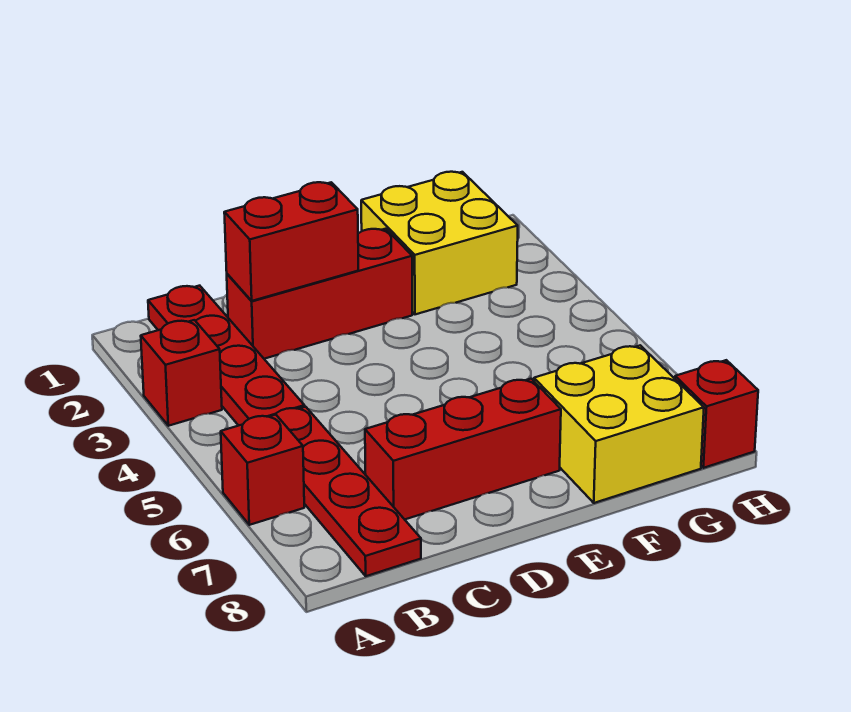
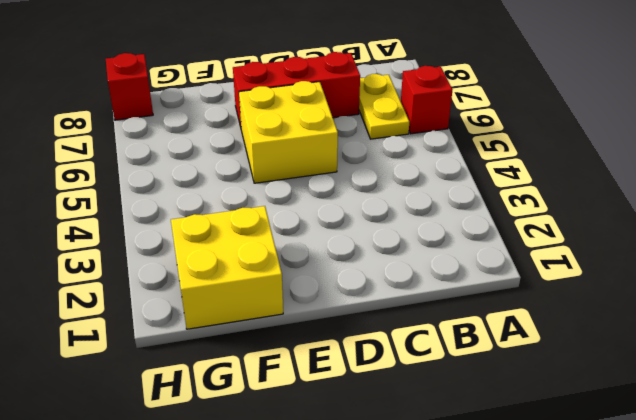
yellow plate B6:B7 level 1 -> red plate B5:B8 level 1
yellow brick D5:E6 level 1 -> yellow brick F7:G8 level 1
none -> red brick A3 level 1
none -> red plate B1:B4 level 1

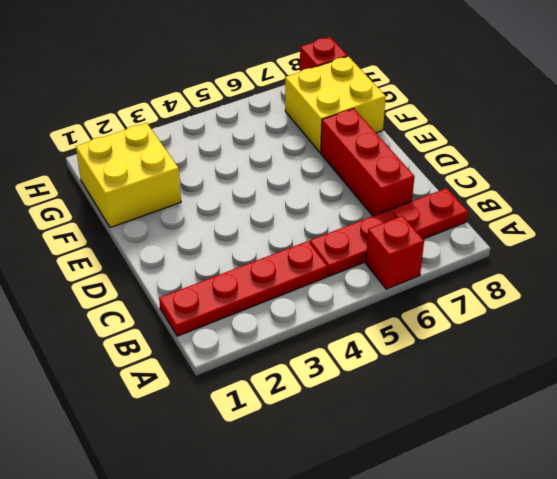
none -> red brick A3 level 1
none -> red brick C2:E2 level 1

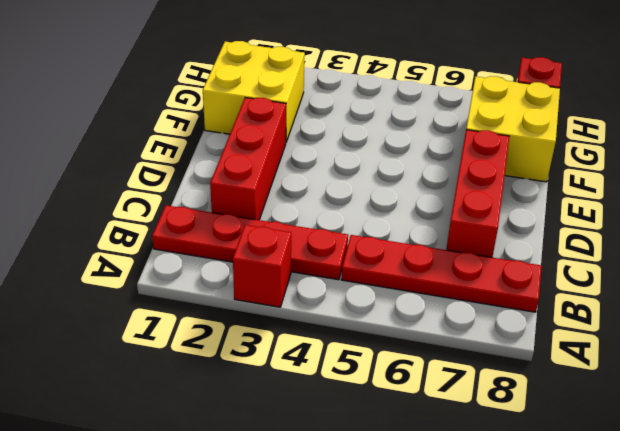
none -> red brick A6 level 1
none -> red brick C2:D2 level 2

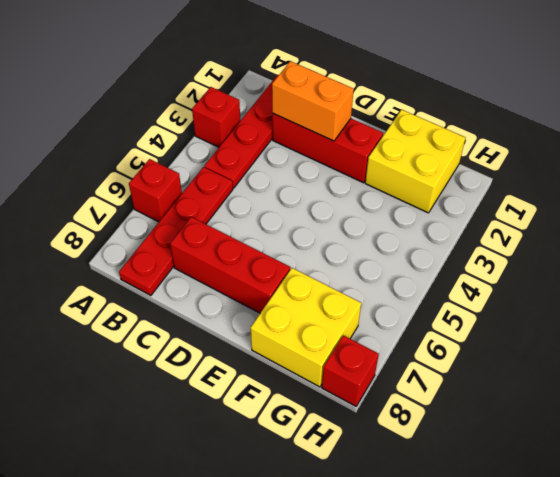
orange brick C2:D2 level 2 -> red brick C2:D2 level 2

